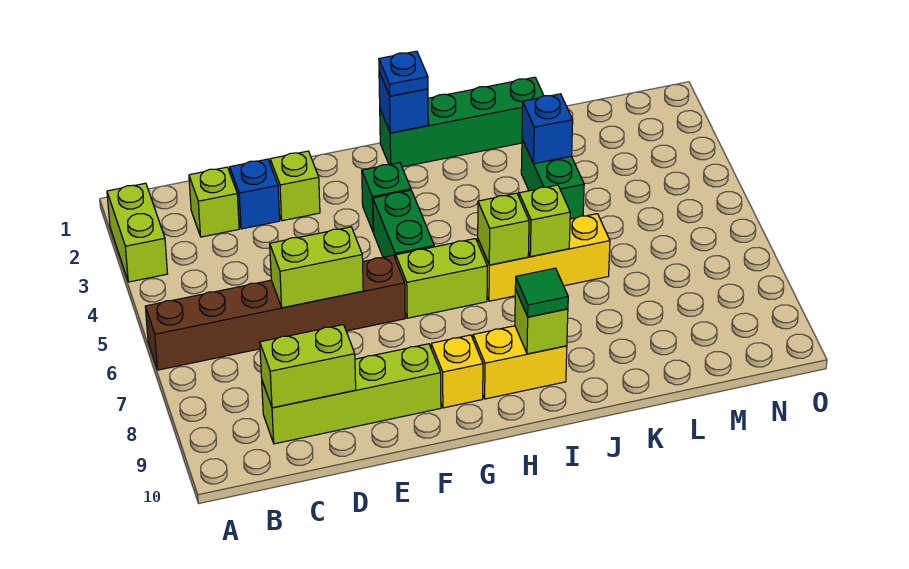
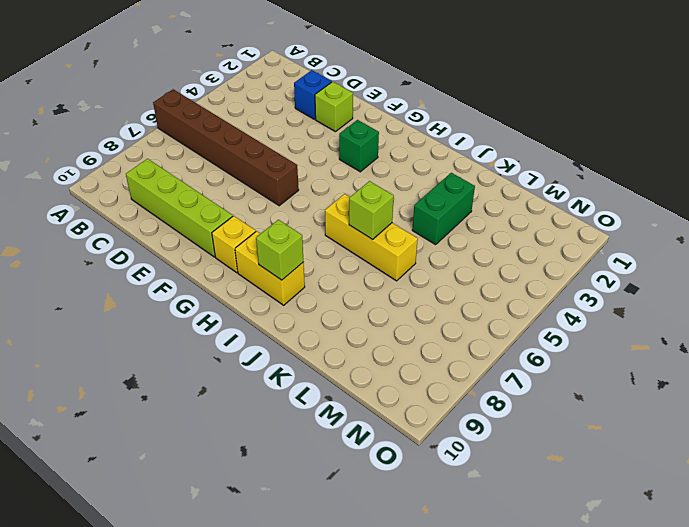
none -> lime brick A2:A3 level 1
none -> lime brick C2 level 1
none -> green brick G4:G5 level 1

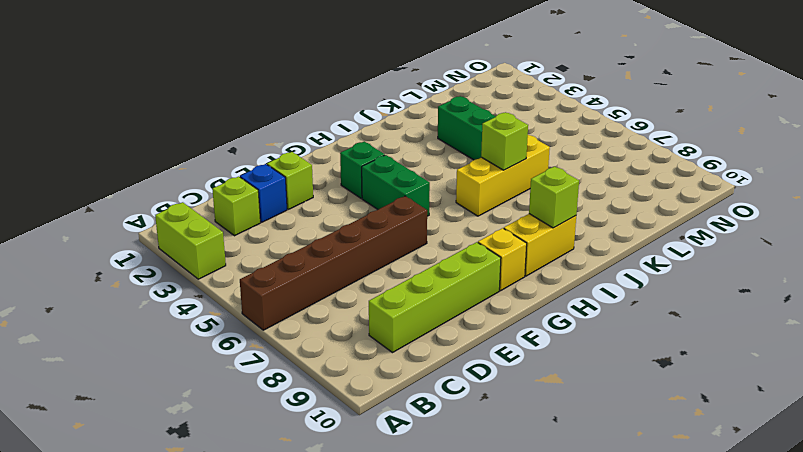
none -> lime brick G6:H6 level 1
none -> green brick H1:K1 level 1
none -> lime brick C9:D9 level 2

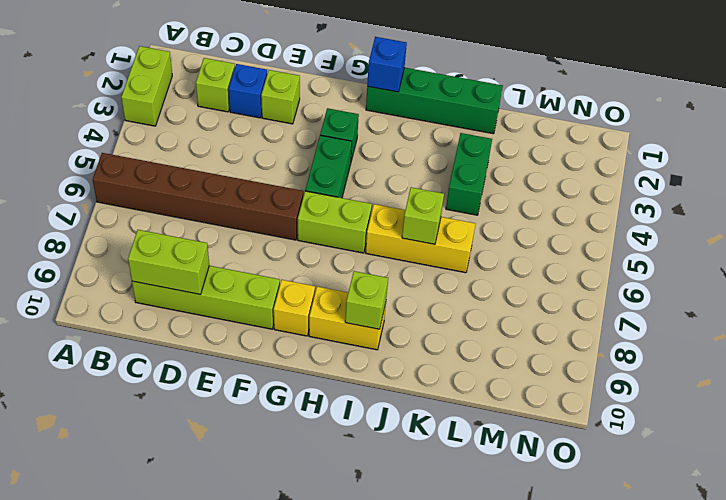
none -> lime brick D6:E6 level 2
none -> lime brick I6 level 2
none -> blue brick K3 level 2

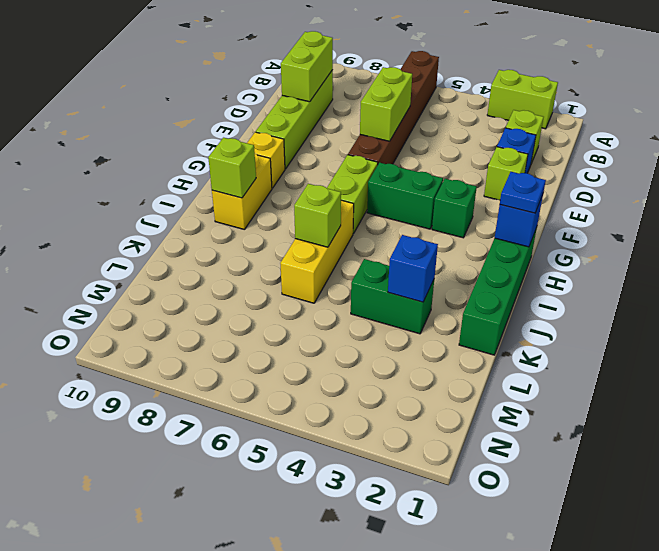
none -> lime brick I6 level 2
none -> green tile I9 level 3

